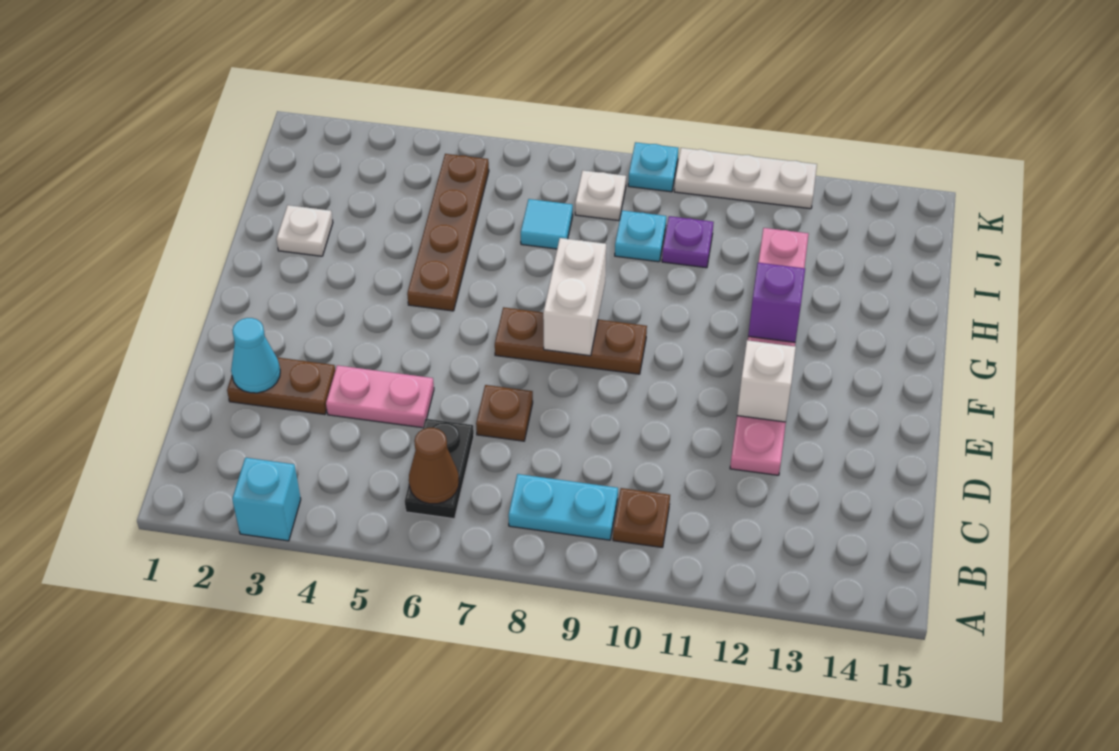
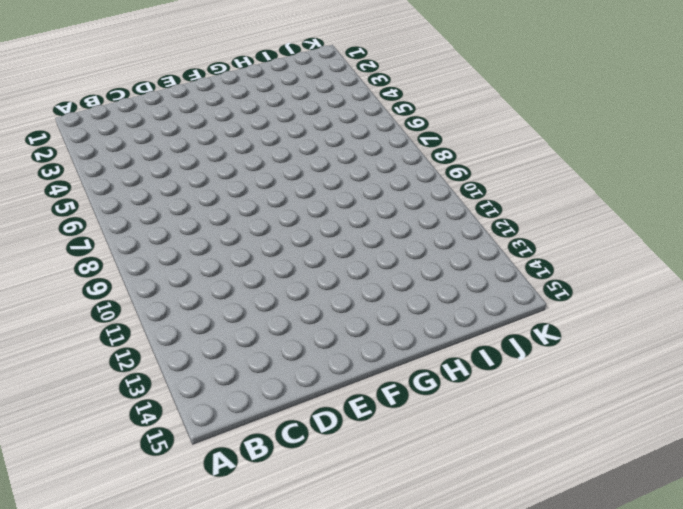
none -> cyan brick A3 level 1
none -> black plate B6:C6 level 1
none -> cyan plate B8:B9 level 1

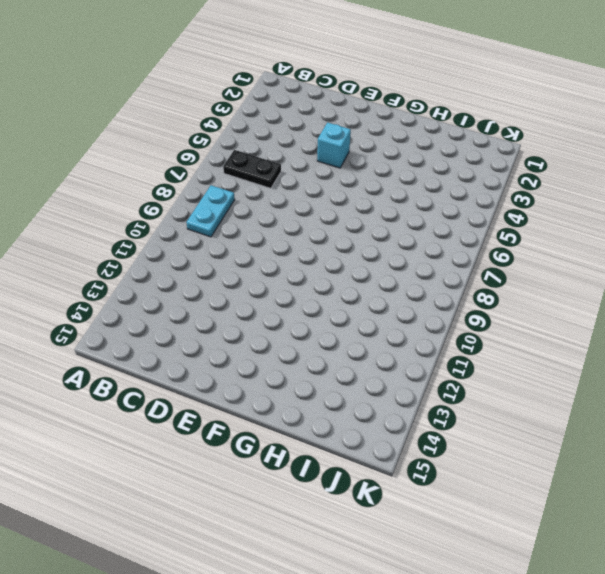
cyan brick E4 level 1 -> cyan brick A3 level 1
none -> brown plate B10 level 1
none -> brown plate D2:D3 level 1
none -> pink plate D4:D5 level 1

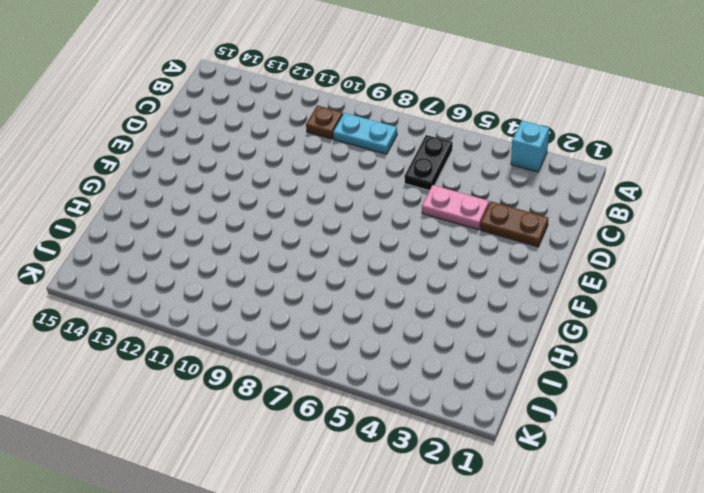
none -> brown plate D7 level 1
none -> pink plate D12:I12 level 1
none -> brown plate F7:F9 level 1

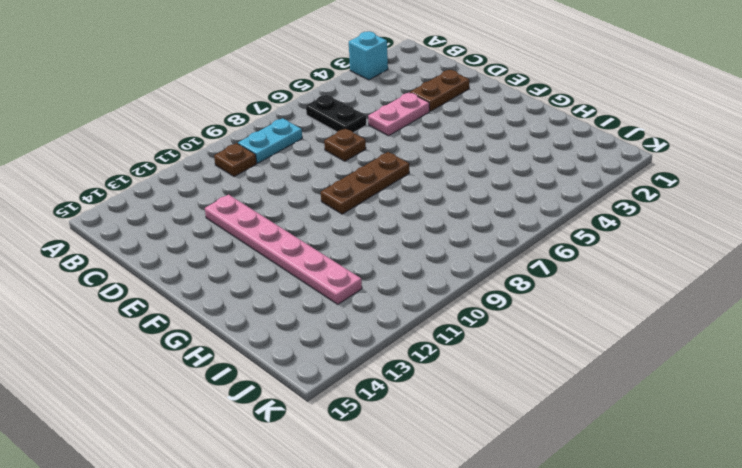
none -> brown plate G5:J5 level 1
none -> white plate H2 level 1
none -> cyan tile I7 level 1

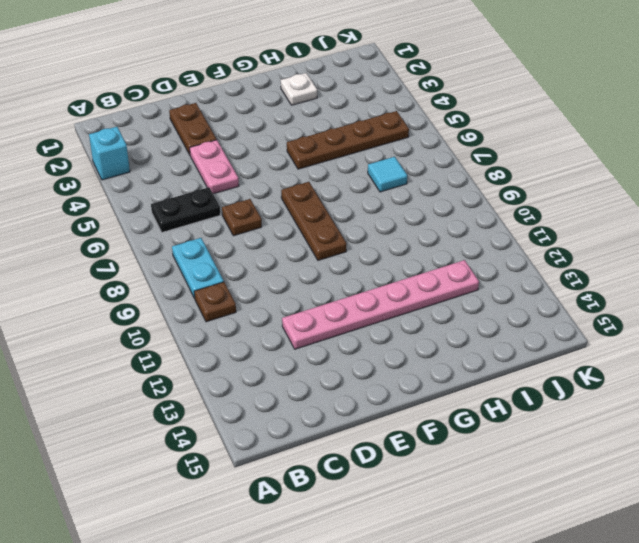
none -> cyan plate I9 level 1
none -> purple plate I10 level 1
none -> white plate J8 level 1

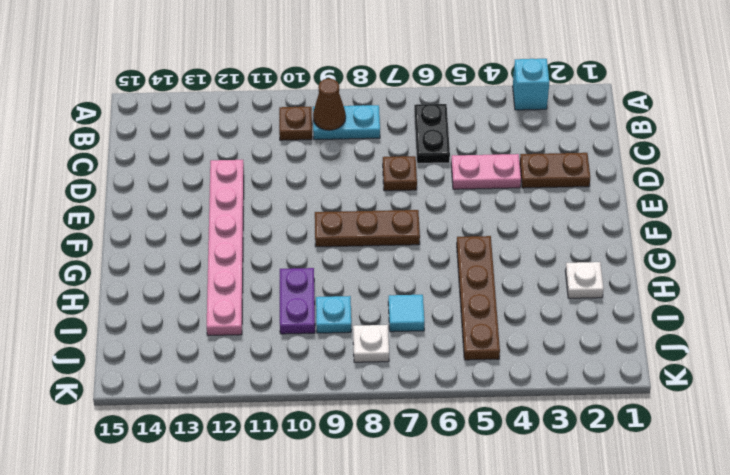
brown cone B9 level 2 -> brown cone B6 level 2
purple plate H10:I10 level 1 -> purple plate I10 level 1
none -> cyan plate K9 level 1
none -> white plate K10:K12 level 1
none -> cyan cone D2 level 2

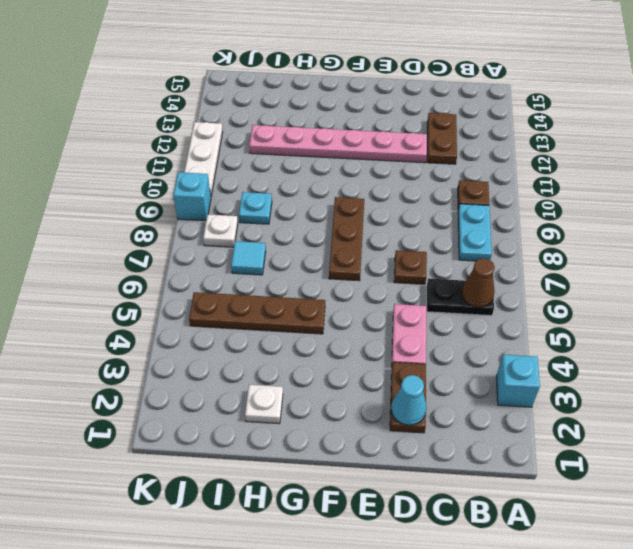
brown plate C12:C13 level 1 -> none
cyan brick K9 level 1 -> cyan plate K9 level 1
none -> purple plate I10 level 1
none -> white brick E12 level 2
none -> white brick F8:G8 level 2

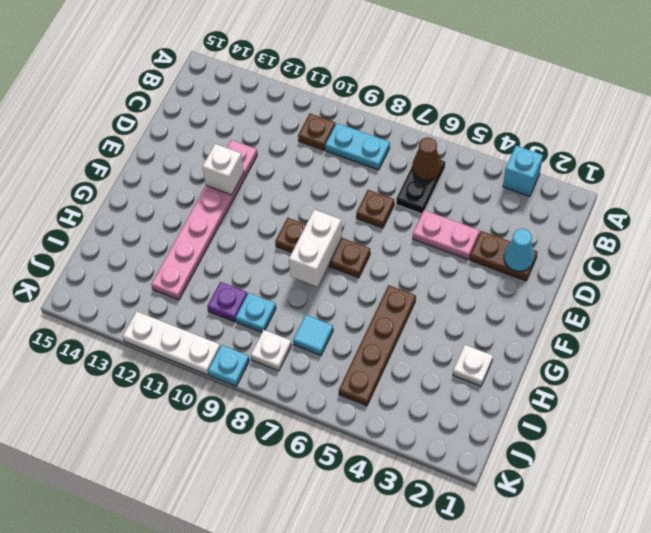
none -> purple brick G12 level 2

